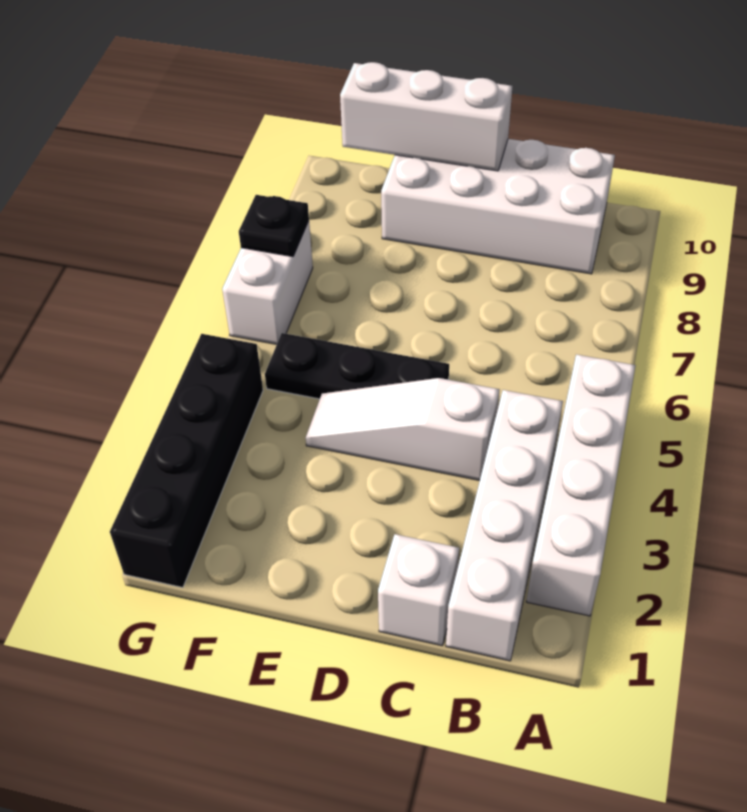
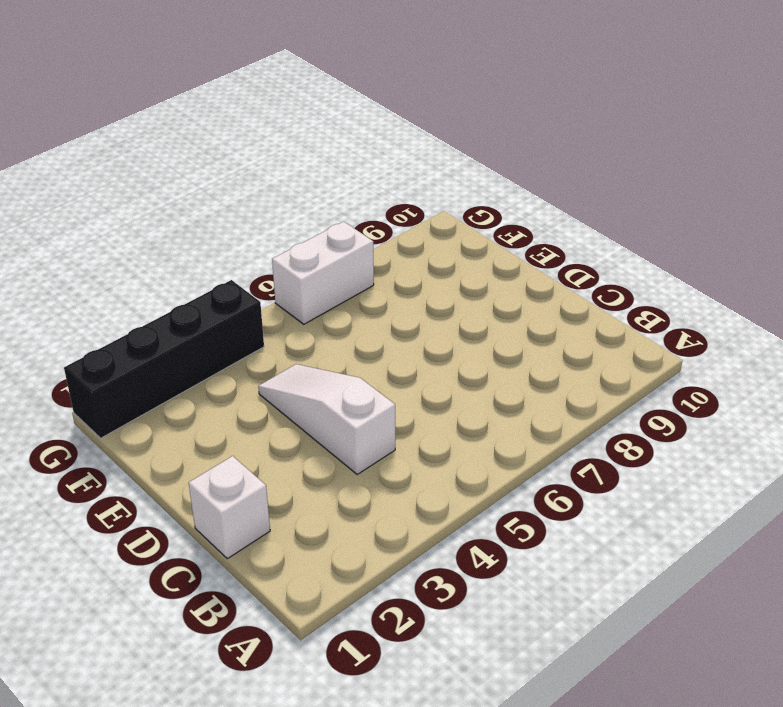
none -> white brick A2:A5 level 1
none -> white brick B1:B4 level 1

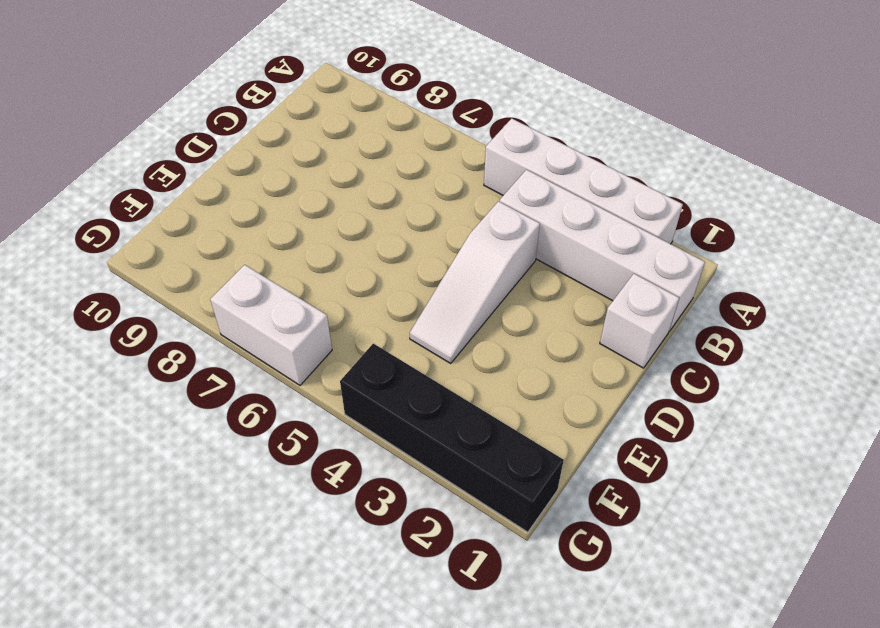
none -> white brick B9:E10 level 1
none -> black plate D5:F5 level 1

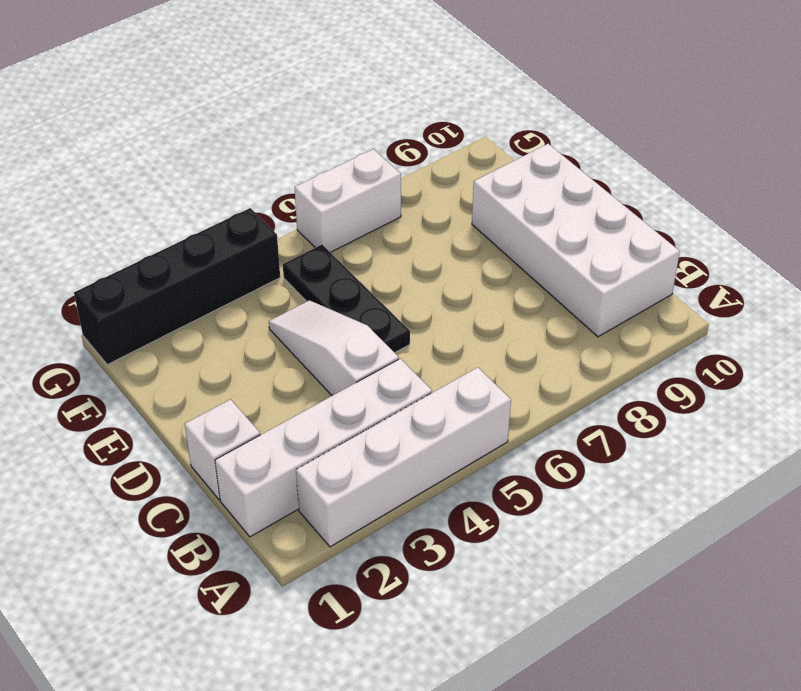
none -> white brick D10:F10 level 2
none -> black plate G7 level 2

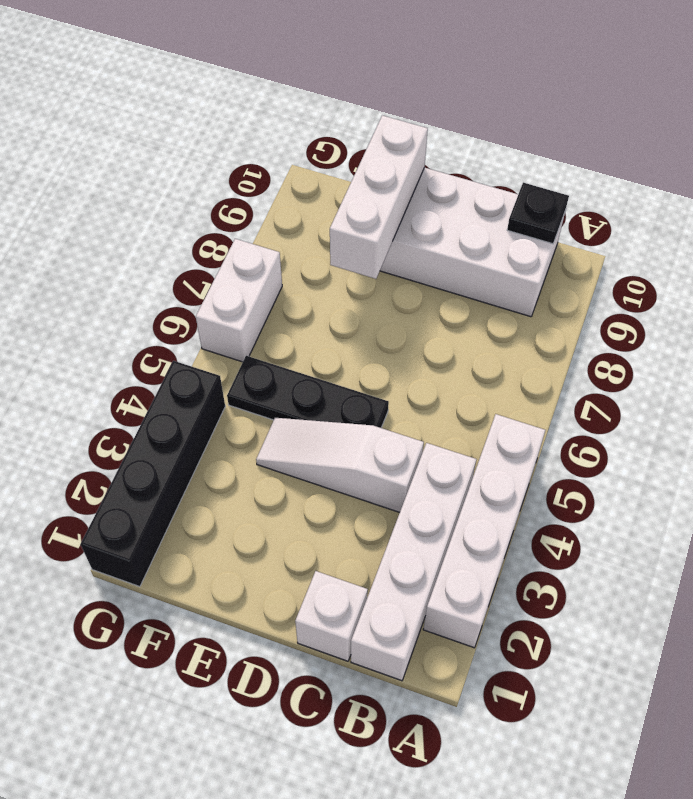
black plate B10 level 2 -> black plate G7 level 2
white brick E8:E10 level 2 -> white brick D10:F10 level 2

